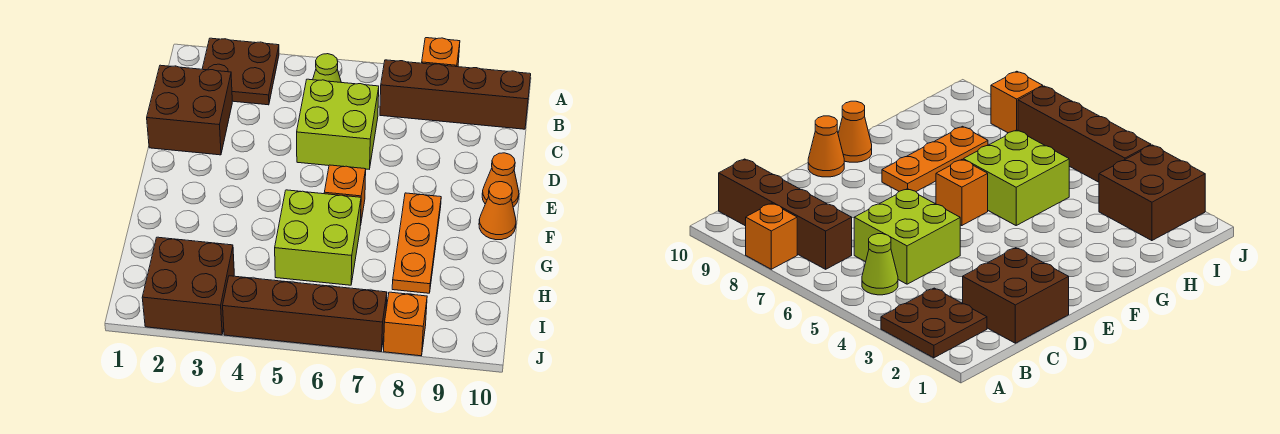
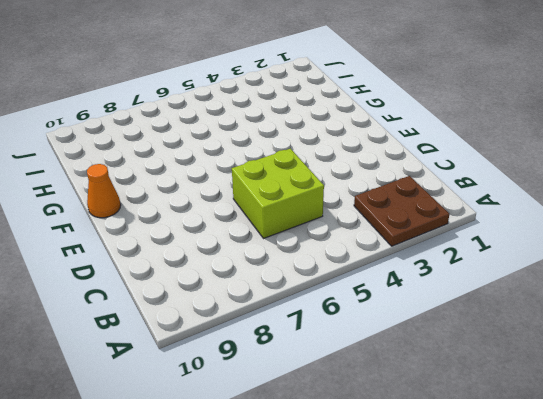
none -> orange brick A8 level 1
none -> lime cone B5 level 1
none -> brown brick B7:B10 level 1

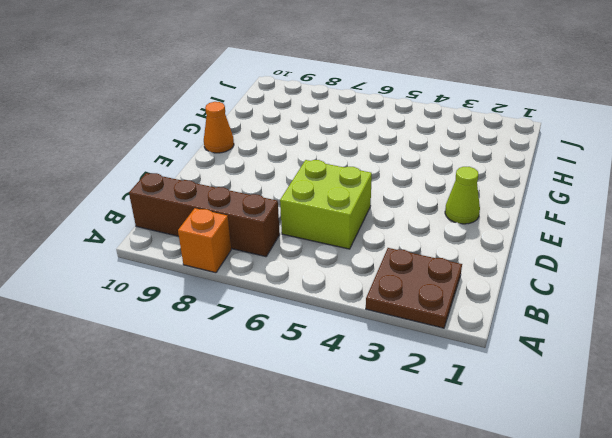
lime cone E2 level 1 -> lime cone B5 level 1
none -> brown brick C1:D2 level 1
none -> orange cone E10 level 1
none -> orange brick F6 level 1

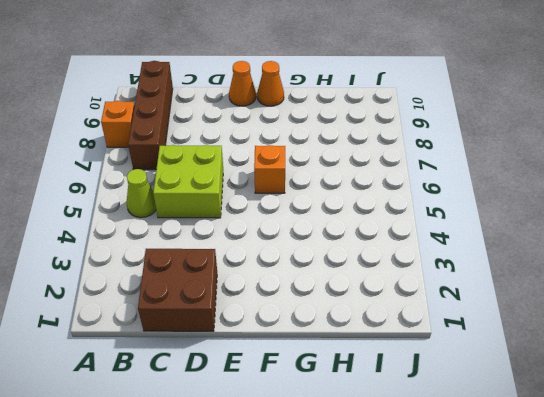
none -> brown plate A2:B3 level 1
none -> orange plate F8:H8 level 1
none -> lime brick G5:H6 level 1

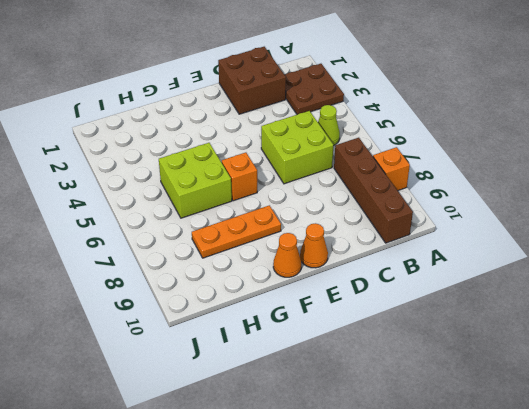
none -> brown brick I2:J3 level 1
none -> brown brick J4:J7 level 1
none -> orange brick J8 level 1

